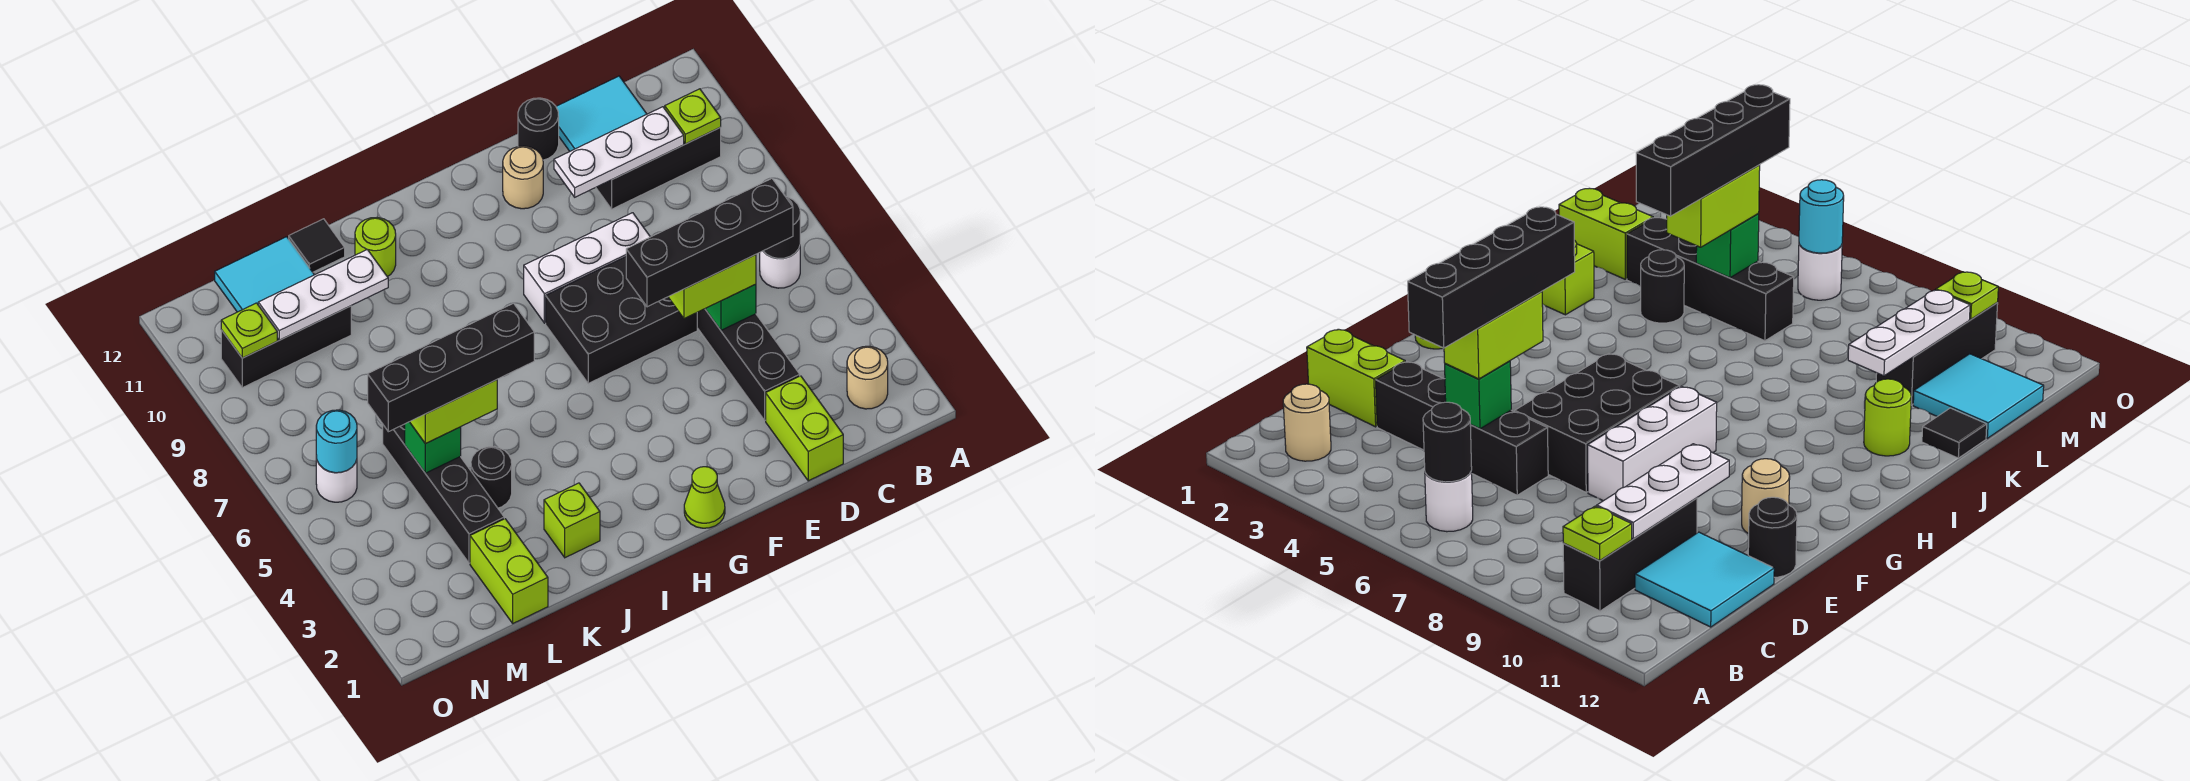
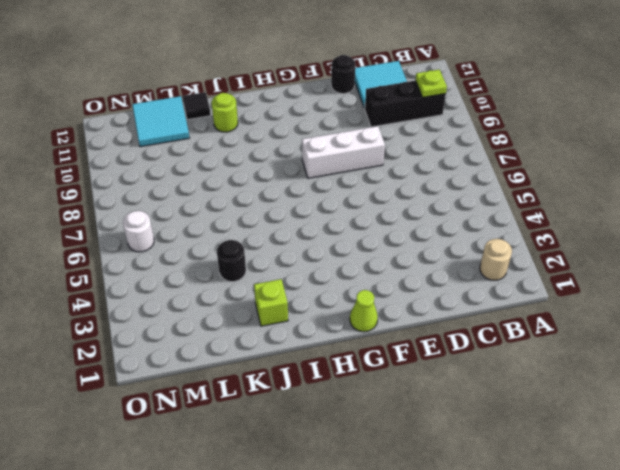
none -> white round brick B6 level 1
none -> lime brick D1:D2 level 1
none -> black brick D3:D6 level 1
none -> black brick E6:G7 level 1

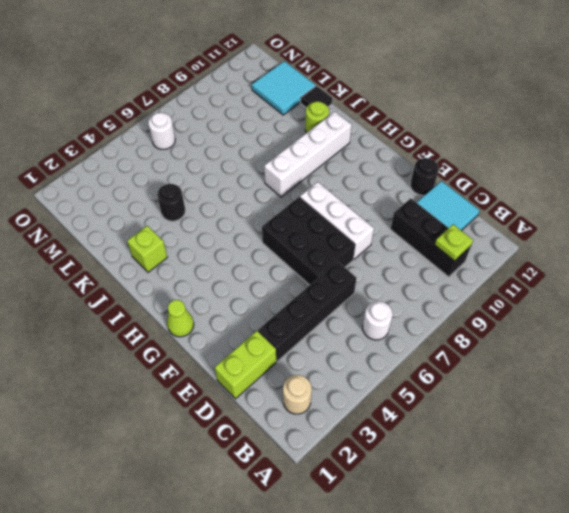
white brick I8:I11 level 1 -> none
none -> tan round brick F11 level 1
none -> lime brick L1:L2 level 1
none -> black brick L3:L6 level 1
none -> black brick L10:N10 level 1

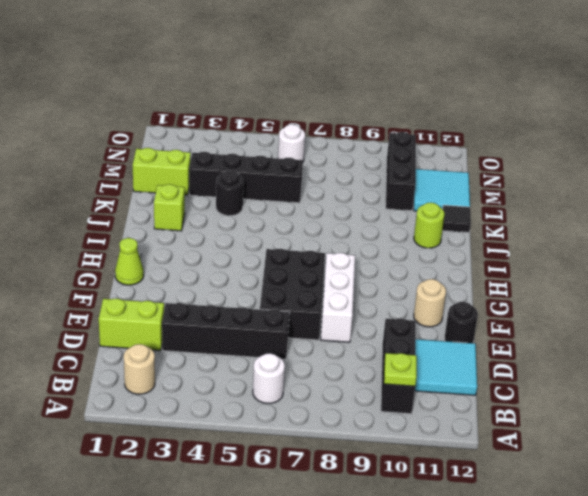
none -> black round brick B6 level 2
none -> white plate C10:E10 level 2
none -> green brick D5 level 2
none -> white plate K10:M10 level 2

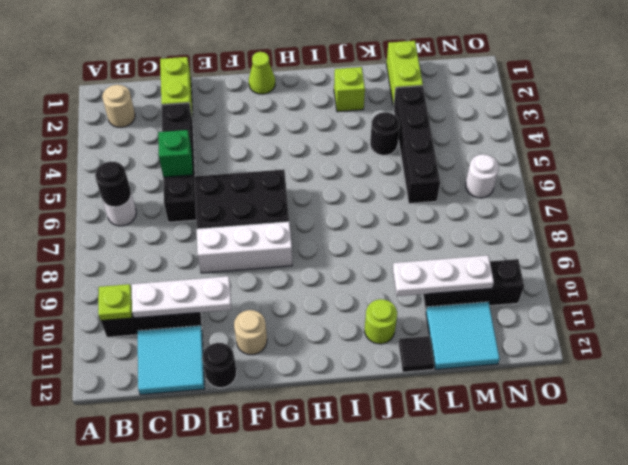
none -> green brick L5 level 2
none -> cyan round brick N6 level 2
none -> lime plate N10 level 2
none -> lime brick D5:E5 level 3

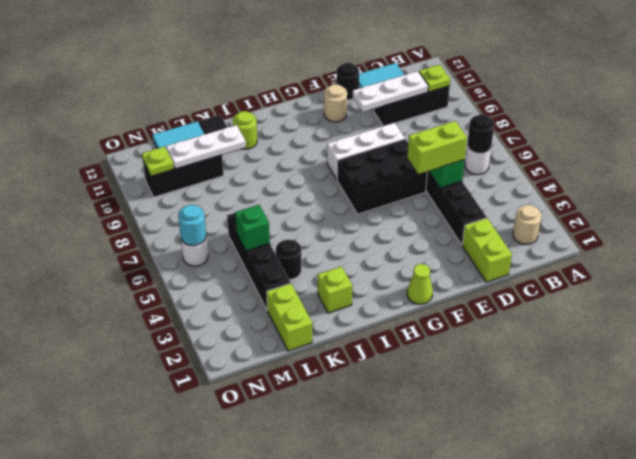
none -> lime brick K5:L5 level 3
none -> black brick C5:F5 level 4
none -> black brick J5:M5 level 4

